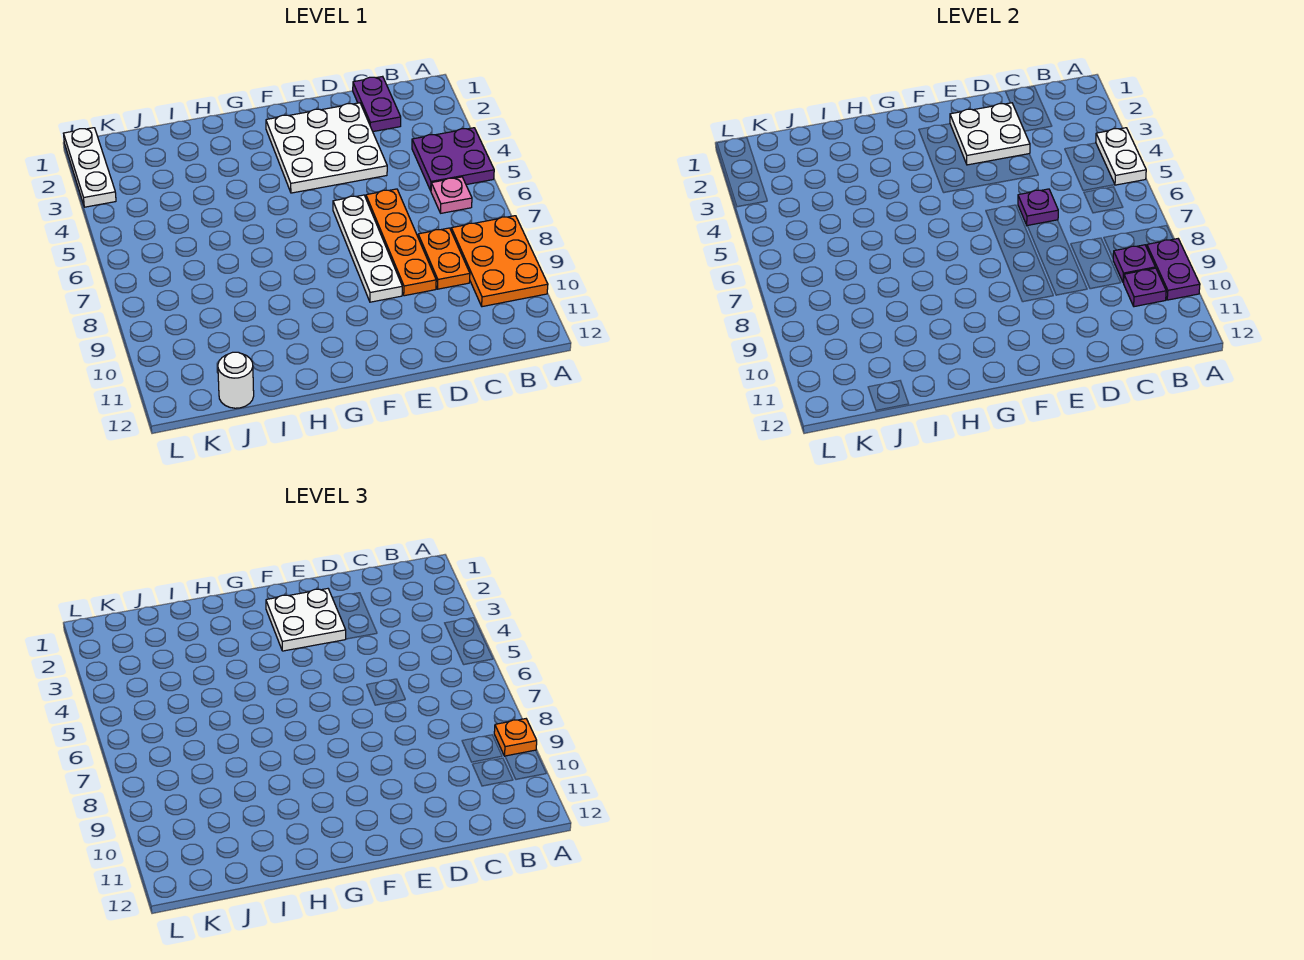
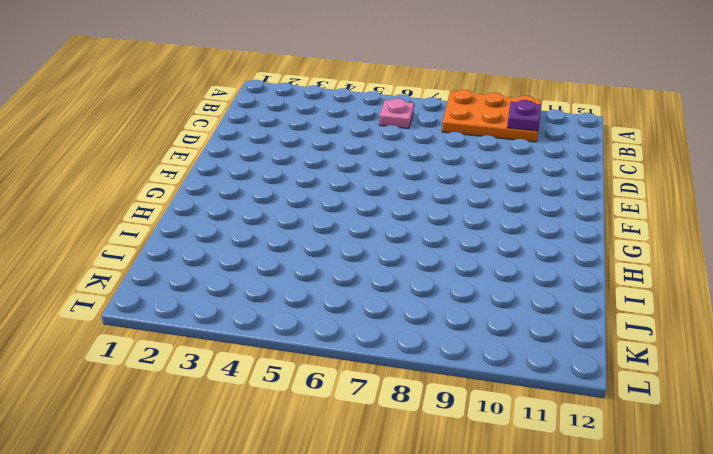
none -> purple plate A4:B5 level 1
none -> purple plate C1:C2 level 1
none -> orange plate C8:C9 level 1

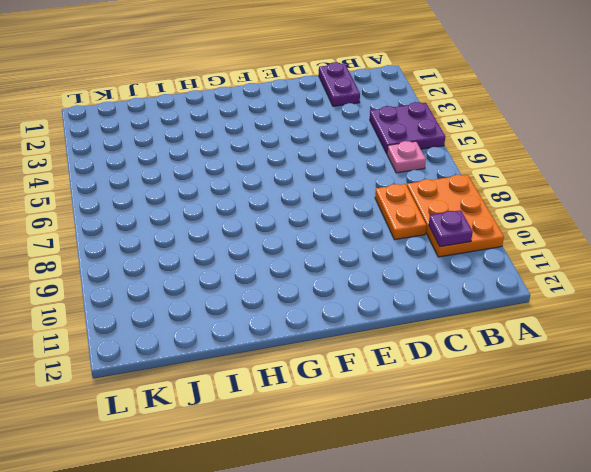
none -> white plate D2:F4 level 1
none -> orange plate D6:D9 level 1
none -> white plate E6:E9 level 1

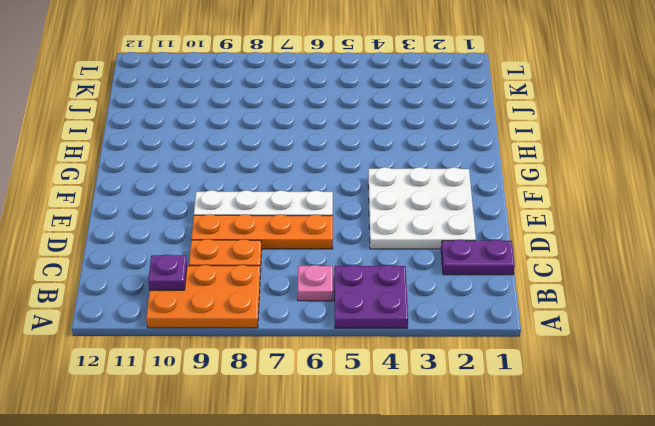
none -> white round brick J12 level 1
none -> white plate L1:L3 level 1
none -> white plate A4:A5 level 2

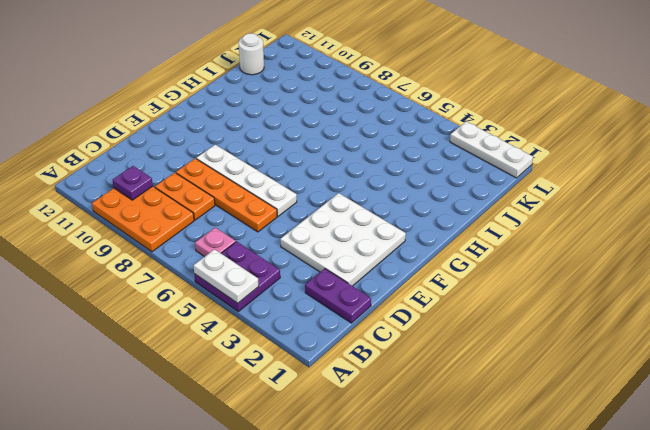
none -> purple plate A9:A10 level 2
none -> purple plate B9 level 2
none -> white plate D2:E3 level 2

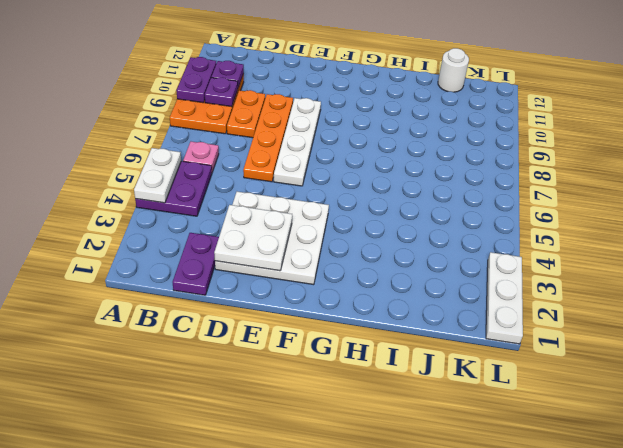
none -> purple plate D6 level 2
none -> orange plate A9 level 3
none -> white plate E2:F3 level 3

